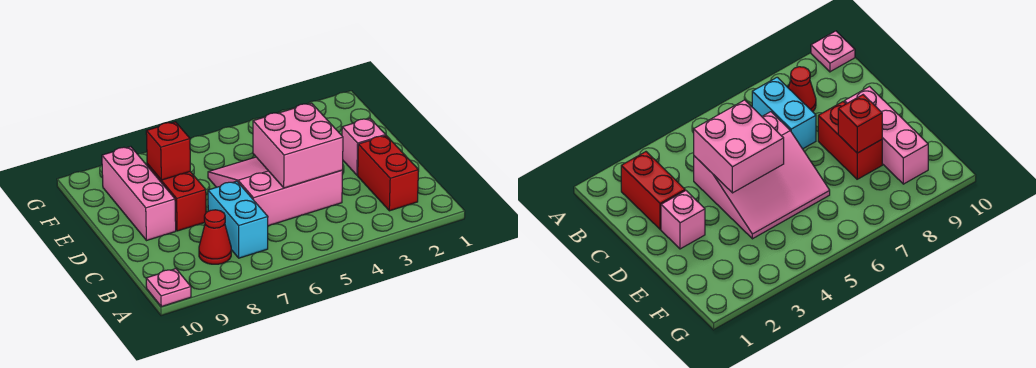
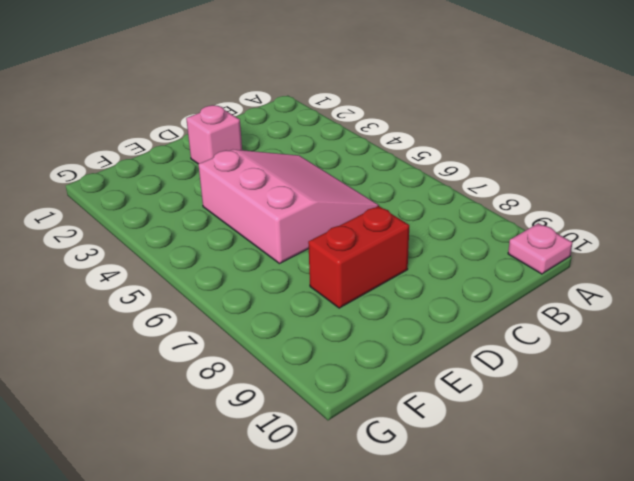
pink slope C4:E6 level 1 top E -> pink slope C4:E6 level 1 top C
none -> red brick B2:C2 level 1
none -> cyan brick B7:C7 level 1

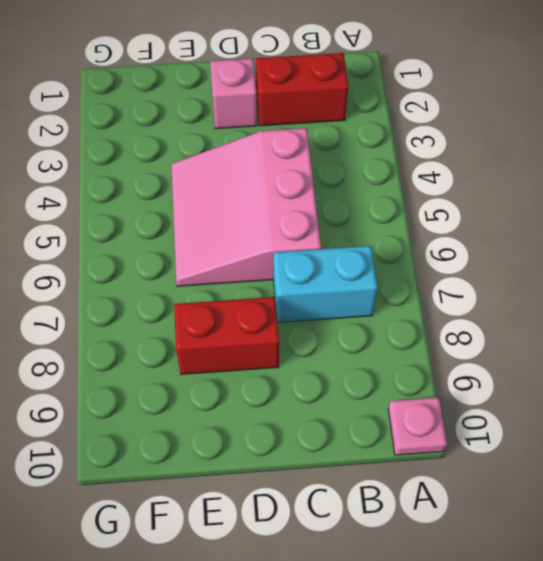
none -> red cone B8 level 1
none -> pink brick D9:F9 level 1

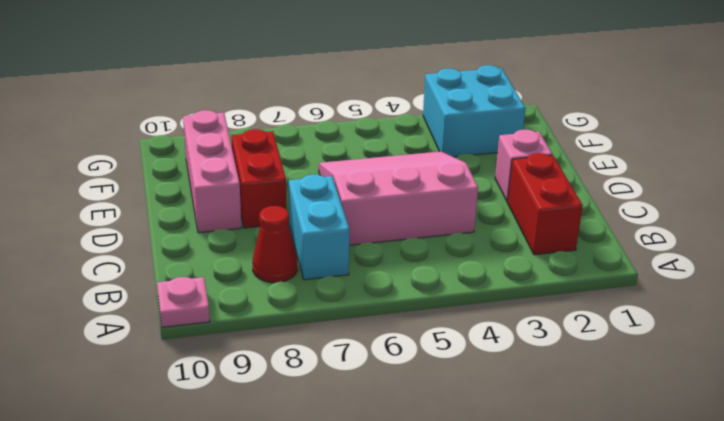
cyan brick F2:G3 level 1 -> none
none -> pink brick C4:D5 level 2
none -> red brick E8 level 2

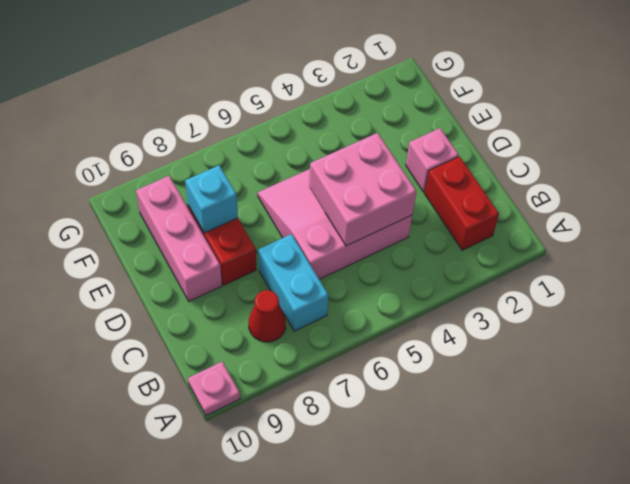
cyan brick E8 level 2 -> red brick E8 level 2

